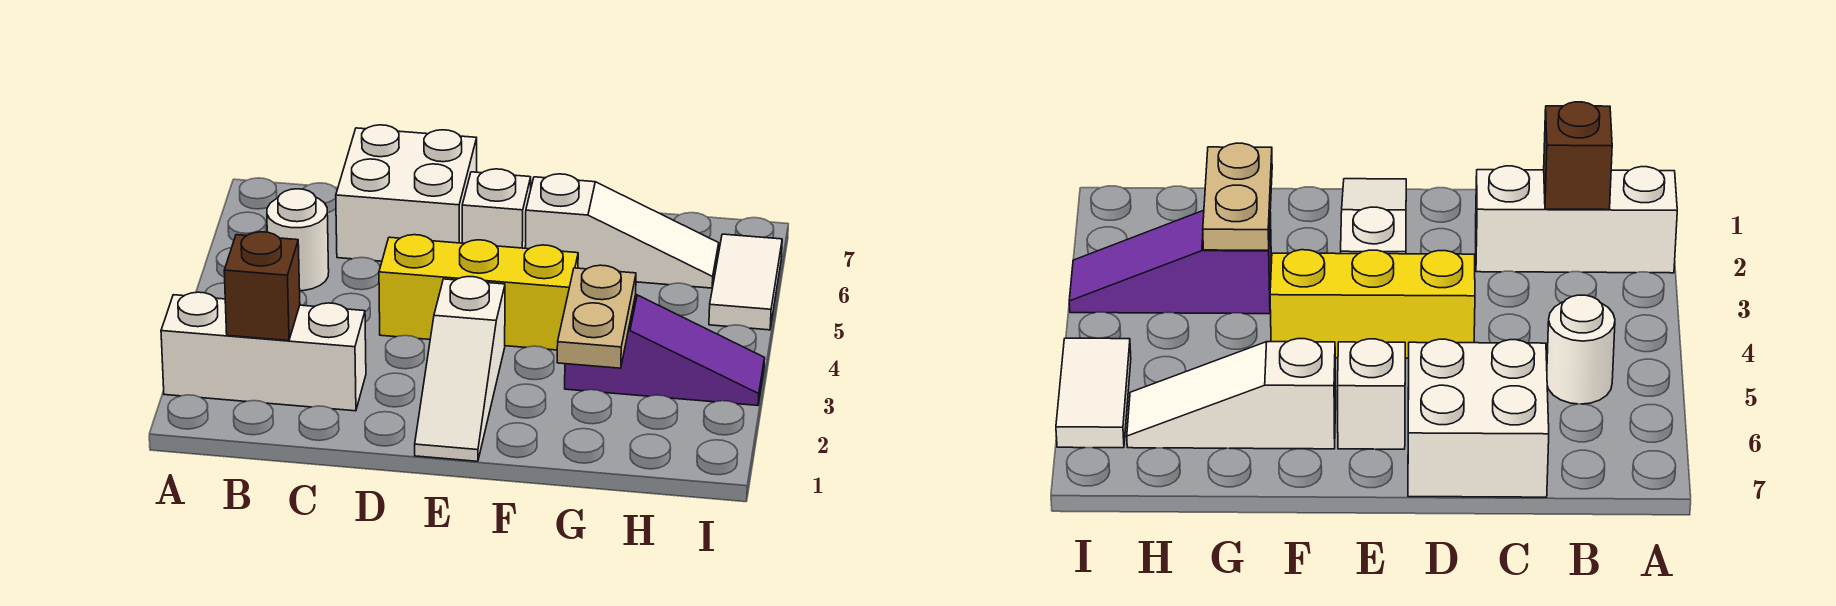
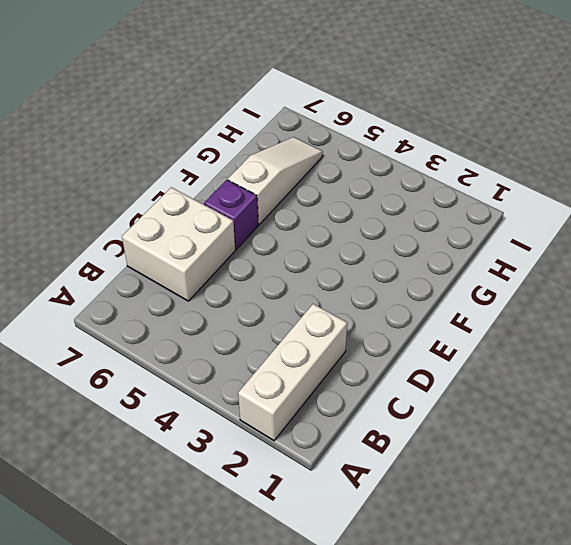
purple brick E6 level 1 -> white brick E6 level 1
none -> white round brick B5 level 1
none -> yellow brick D4:F4 level 1

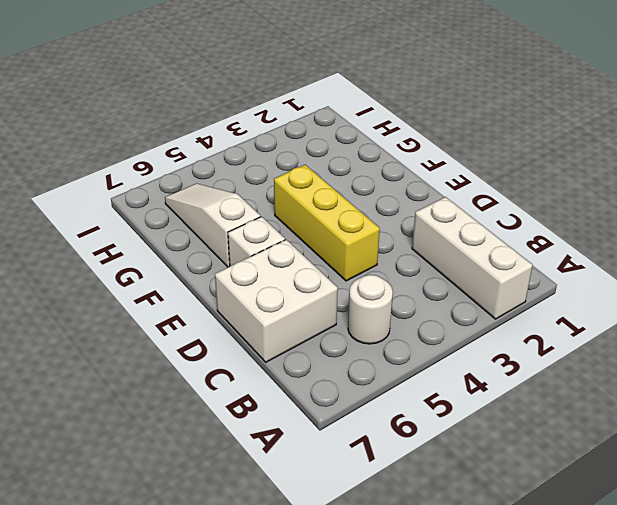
none -> white slope E1:E3 level 1 top 3
none -> purple slope G3:I3 level 1 top G

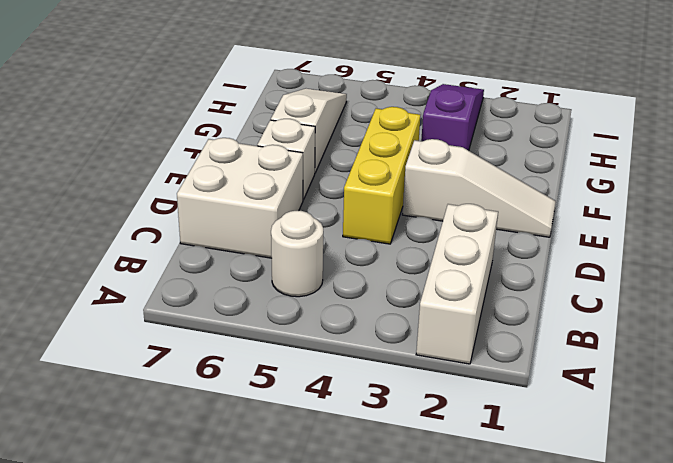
none -> white tile I5:I6 level 1
none -> brown brick B2 level 2

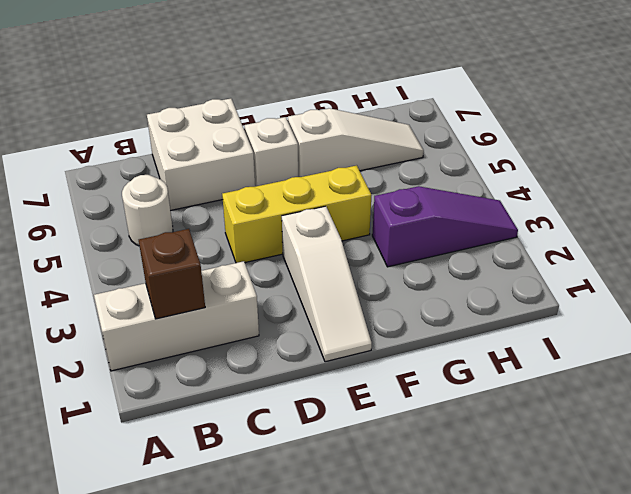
none -> white tile I5:I6 level 1
none -> tan plate G2:G3 level 2

